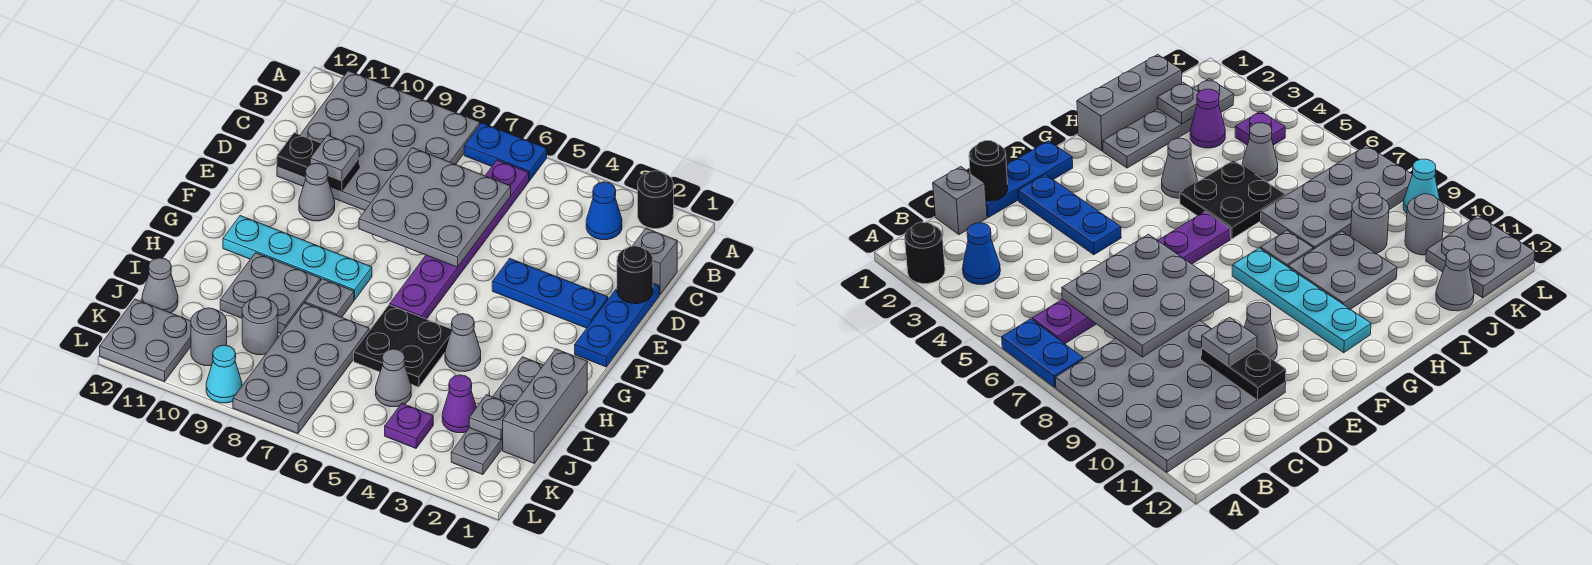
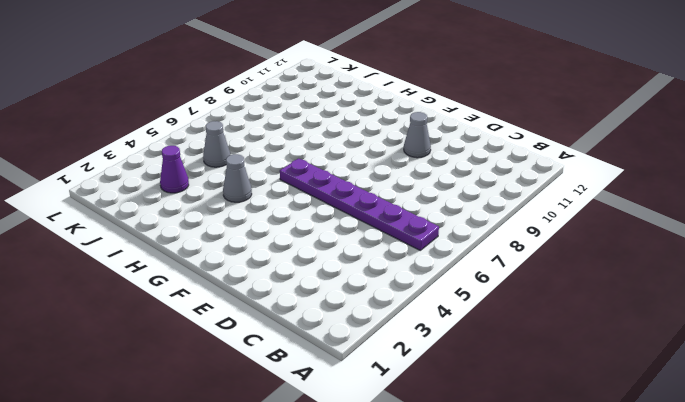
none -> black round brick A2 level 1
none -> blue plate A6:A7 level 1
none -> grey plate A8:D11 level 1
none -> blue cone B3 level 1

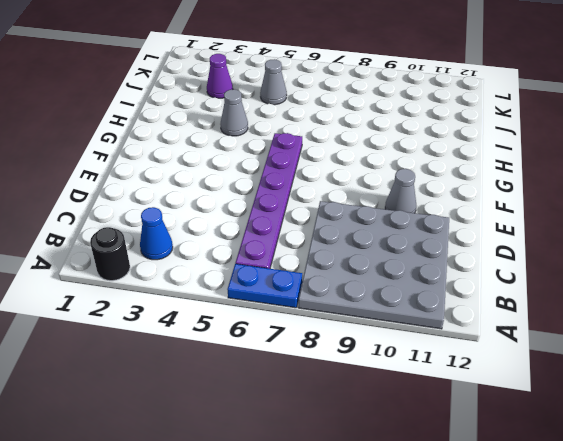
none -> grey brick C1 level 1
none -> blue plate D1:F1 level 1
none -> blue plate E2:E4 level 1
none -> cyan plate G8:G11 level 1

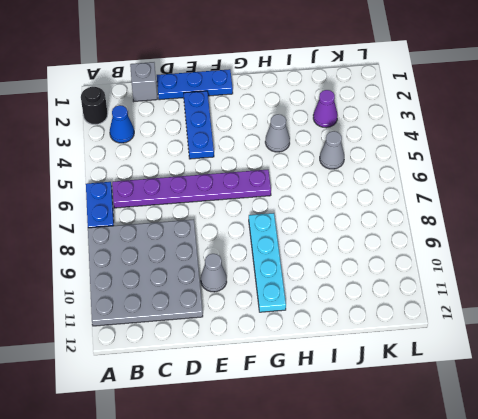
none -> grey brick H1:J1 level 1
none -> grey plate H2:K2 level 1
none -> black plate H5:I6 level 1
none -> grey plate H8 level 1

